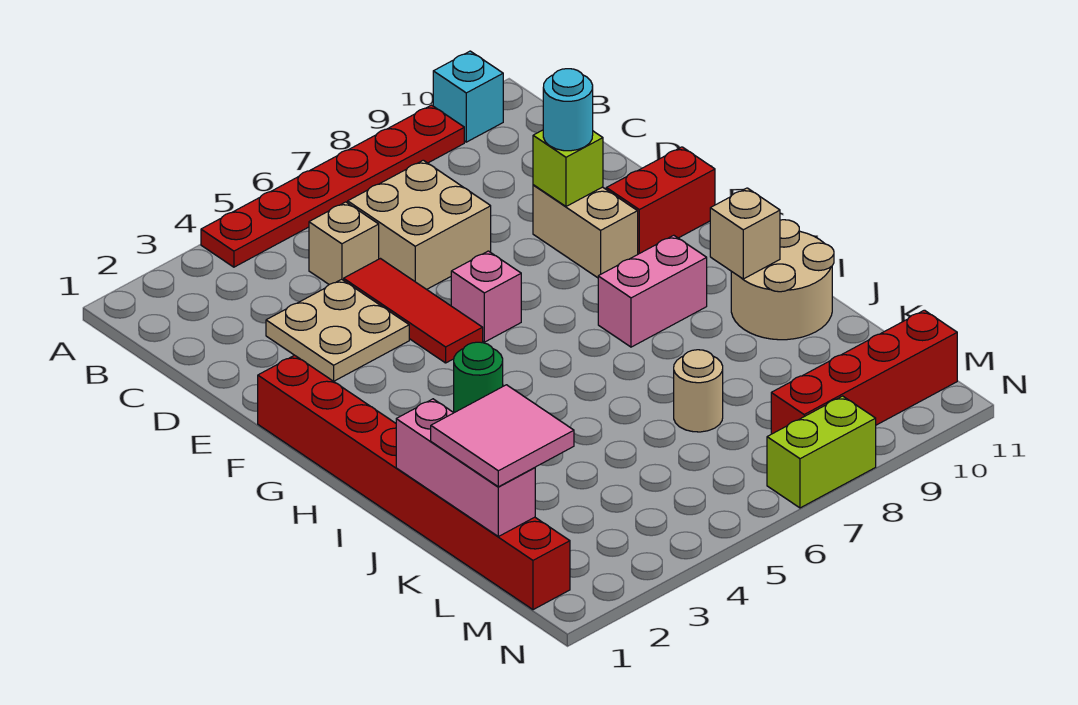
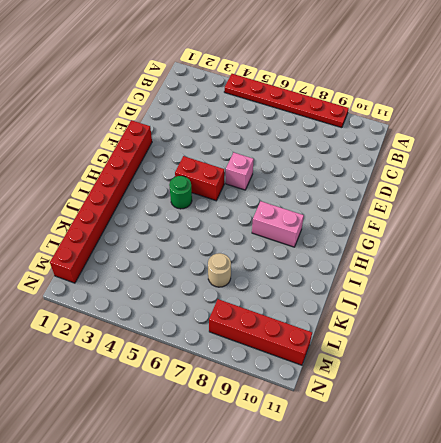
red brick G4:G5 level 1 -> red brick F10:F11 level 1
none -> cyan brick A10 level 1
none -> tan brick C5 level 1
none -> tan brick C6:D7 level 1

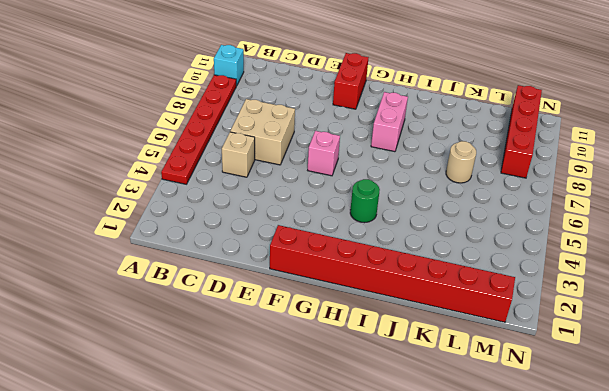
none -> tan plate D3:E4 level 1
none -> red tile D5:F5 level 1
none -> tan brick E9:F9 level 1

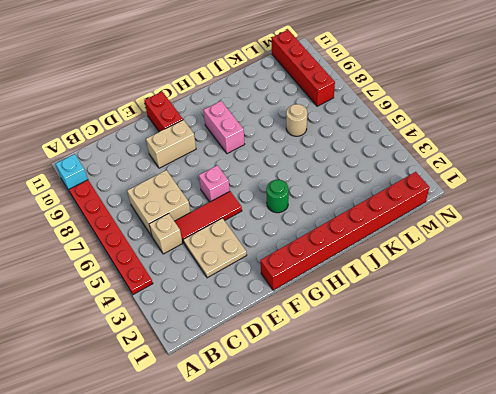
none -> tan round brick I10:J11 level 1
none -> lime brick N7:N8 level 1
none -> lime brick E9 level 2

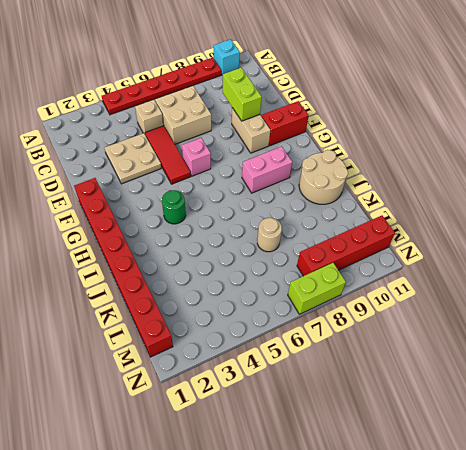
lime brick D9:E9 level 2 -> lime brick E9 level 2
none -> tan brick I10 level 2
none -> pink brick J1:L1 level 2
none -> cyan round brick E9 level 3

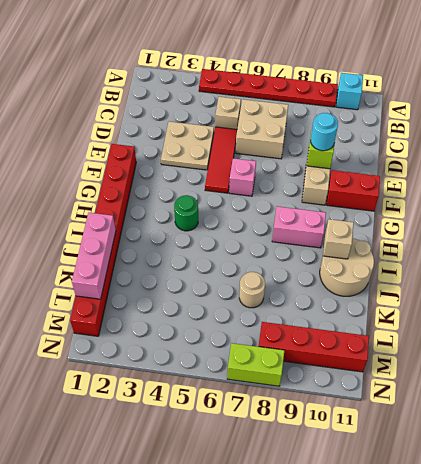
none -> pink tile K1:L2 level 3

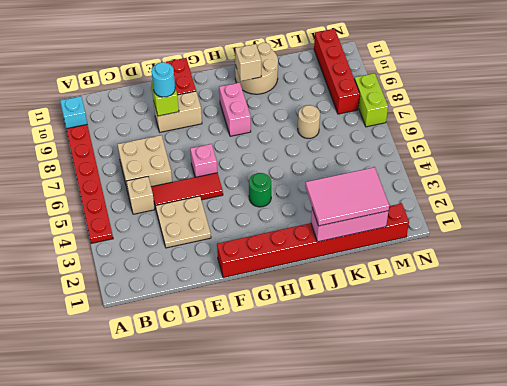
pink tile J1:L2 level 3 -> pink tile K1:L2 level 3

